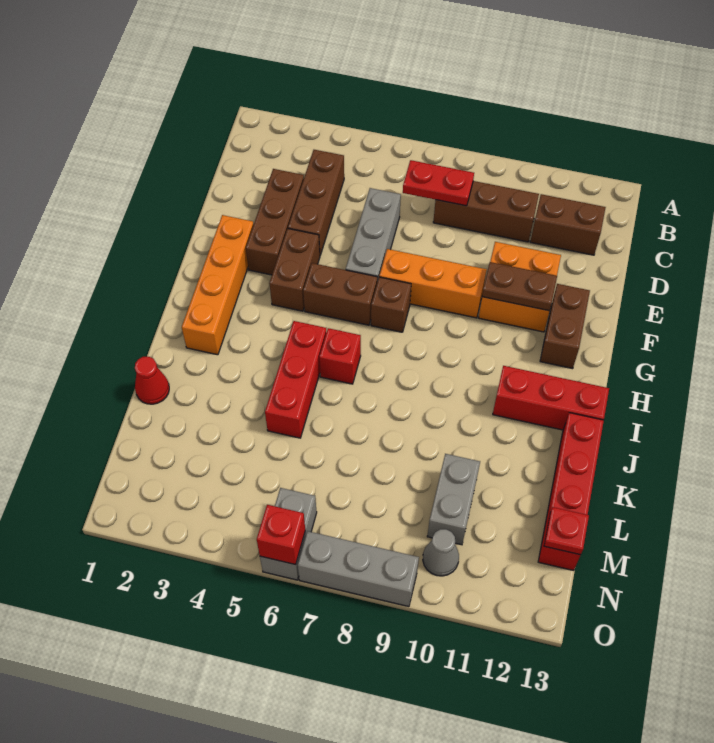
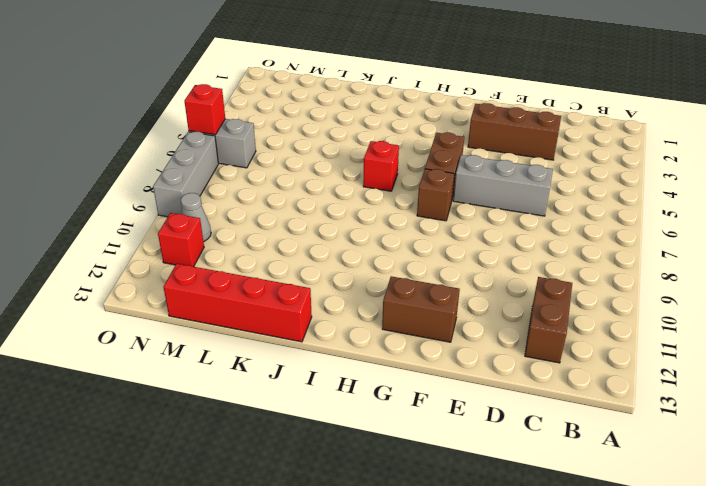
red brick N11 level 1 -> none
none -> brown brick C4:E4 level 1
none -> brown brick C8:C10 level 1
none -> orange brick E10:F11 level 1

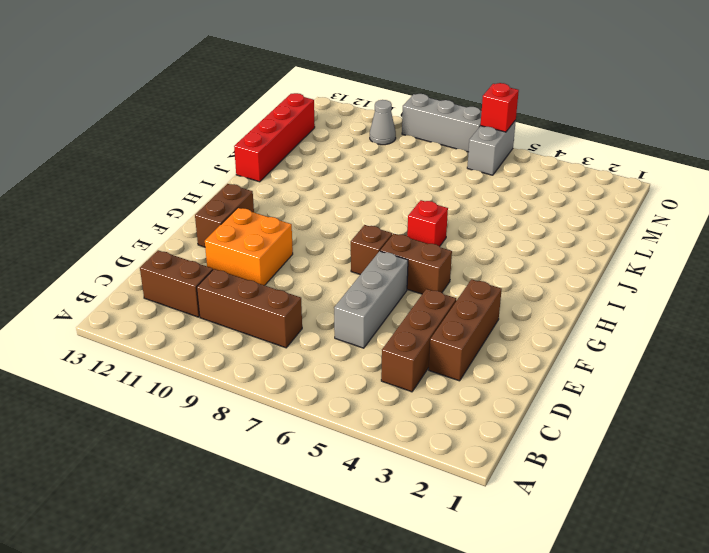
none -> orange brick F2:I2 level 1
none -> brown brick F4:G4 level 1
none -> orange brick F7:F9 level 1

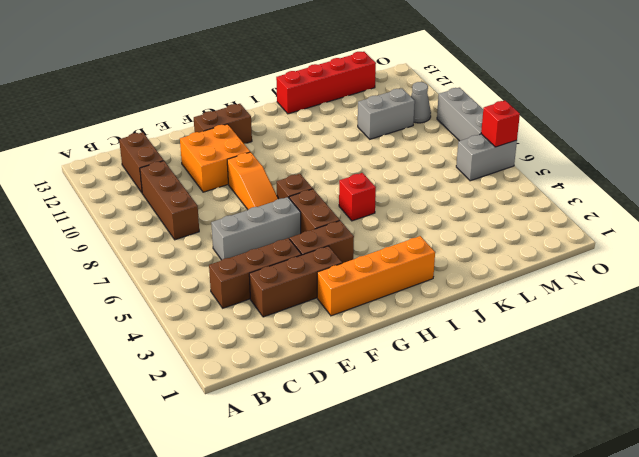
orange slope F7:F9 level 1 top 9 -> orange brick F7:F9 level 1
none -> red brick I5:K5 level 1
none -> red brick I11:I13 level 1
none -> red cone K1 level 1

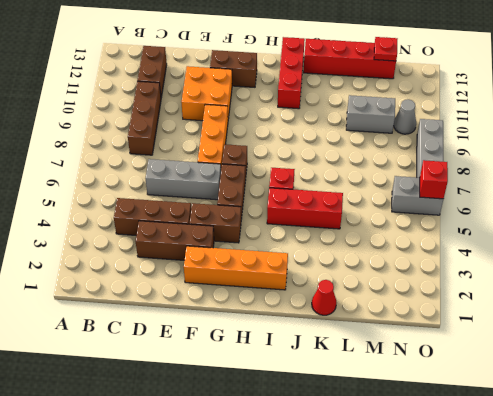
none -> red plate C7:C8 level 2
none -> brown plate F10:F11 level 2

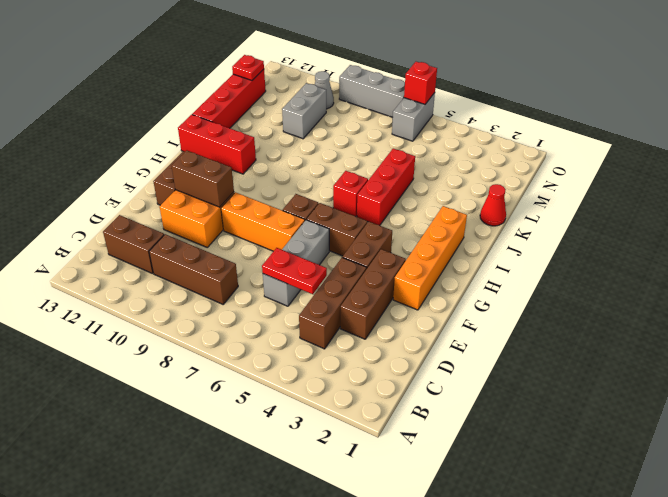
red plate D5:D6 level 2 -> red plate C7:C8 level 2
brown brick F10:F11 level 2 -> brown plate F10:F11 level 2

